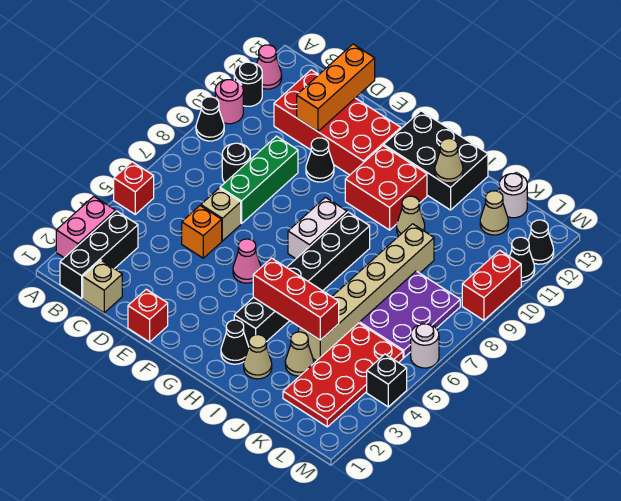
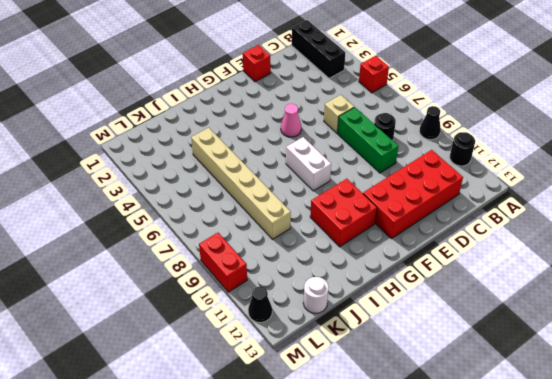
none -> pink brick A2:A3 level 1
none -> pink round brick A10 level 1
none -> pink cone A12 level 1
none -> tan brick C1 level 1

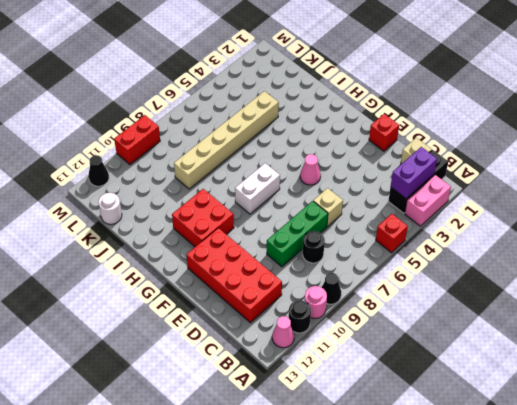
purple brick B2:B3 level 2 -> none
none -> orange brick D5 level 1
none -> black cone E10 level 1
none -> black brick G12:I13 level 1
none -> black cone H2 level 1

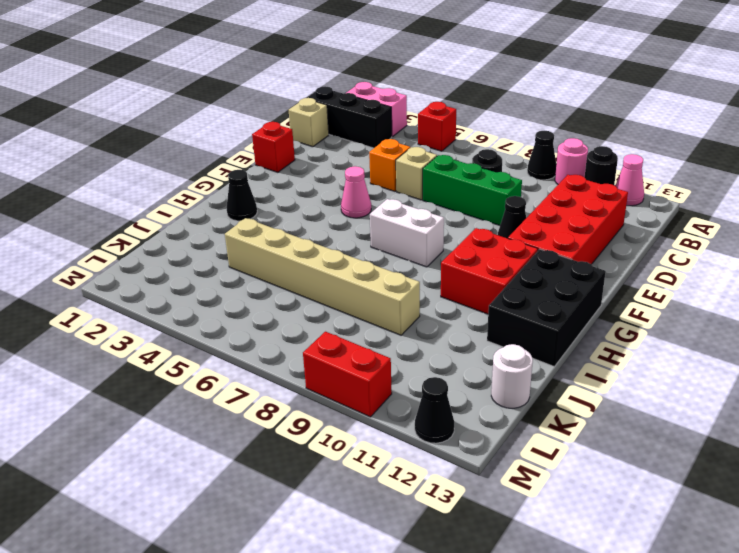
none -> black brick H3:H8 level 1
none -> tan cone I2 level 1
none -> tan cone I10 level 1
none -> tan cone J3 level 1

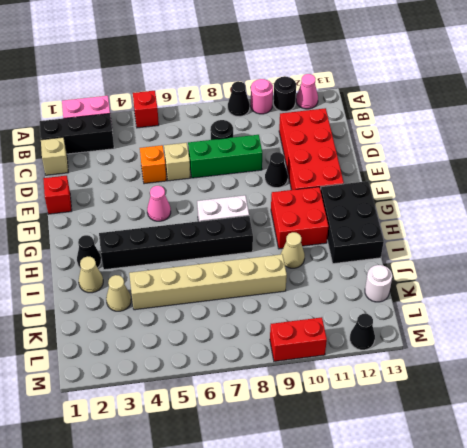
none -> red plate K2:L5 level 1
none -> purple plate K6:L8 level 1
none -> tan cone K12 level 1
none -> black brick M4 level 1

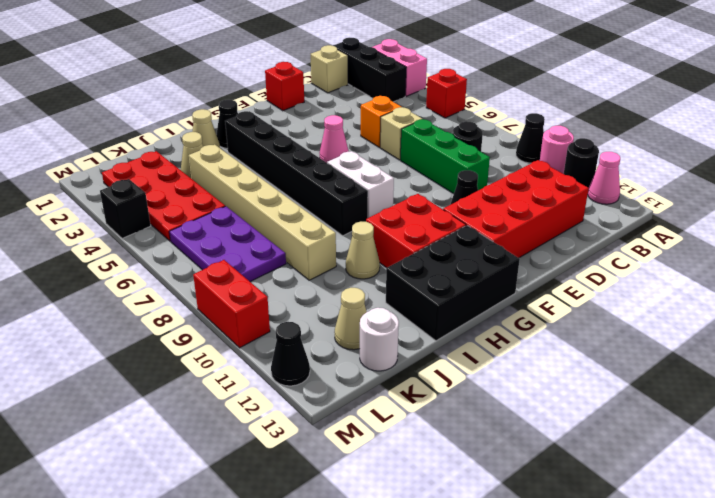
none -> white round brick M6 level 1
none -> black cone M11 level 1
none -> orange brick D11:D13 level 2
none -> red brick H4:J4 level 2

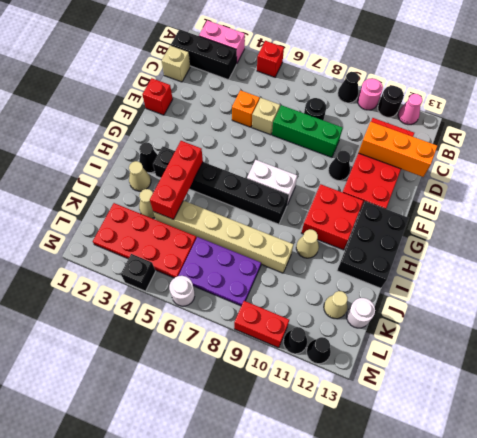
none -> pink cone F5 level 1
none -> tan cone I12 level 2

